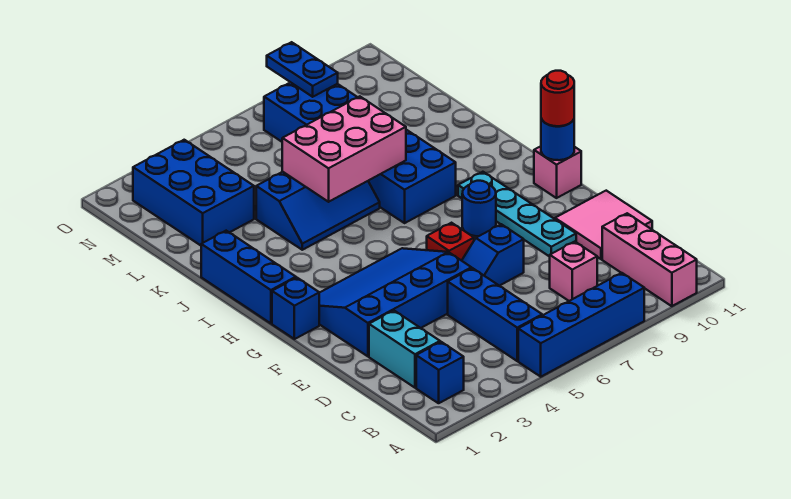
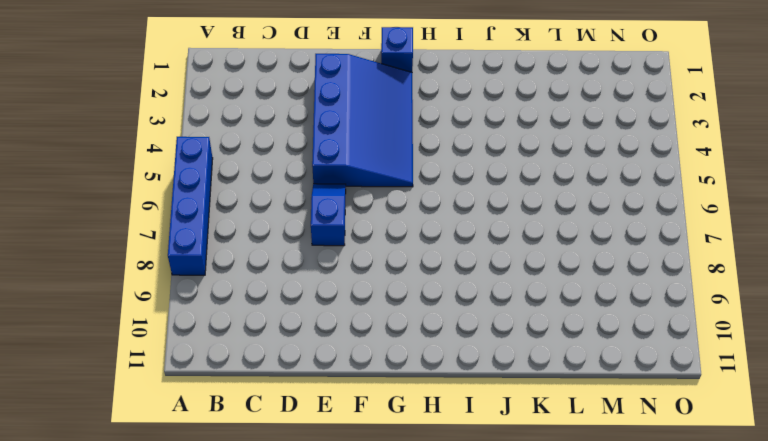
none -> pink brick A10:C10 level 1
none -> blue brick B2 level 1
none -> blue brick B5:D5 level 1

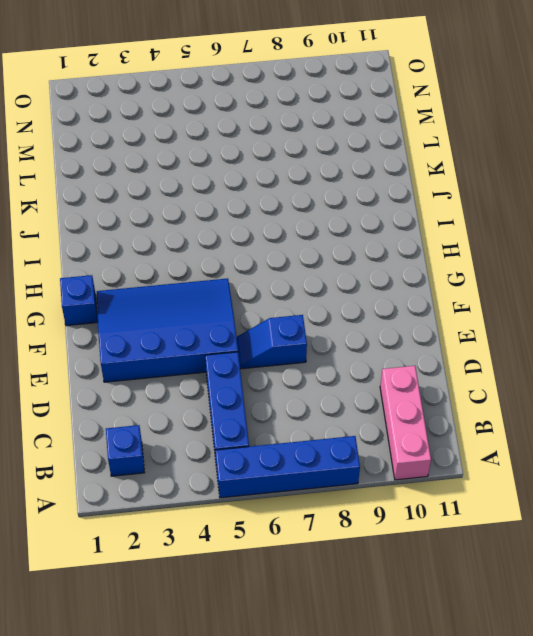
none -> cyan brick C2:D2 level 1
none -> pink brick C8 level 1
none -> pink tile D10:E11 level 1

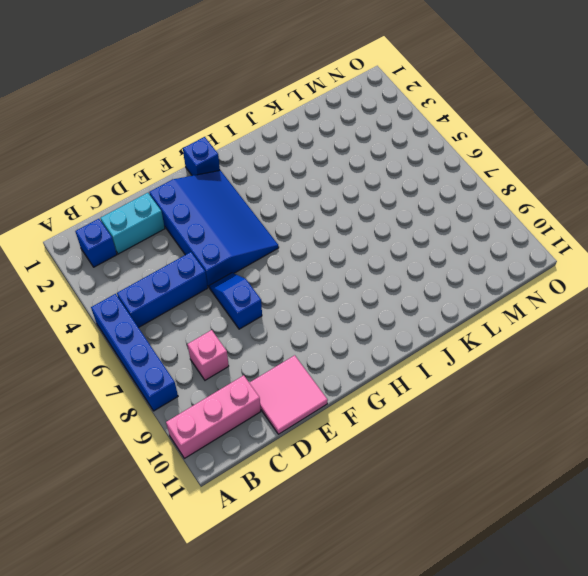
none -> cyan plate E9:H9 level 1
none -> red brick F6 level 1
none -> blue round brick G8 level 1

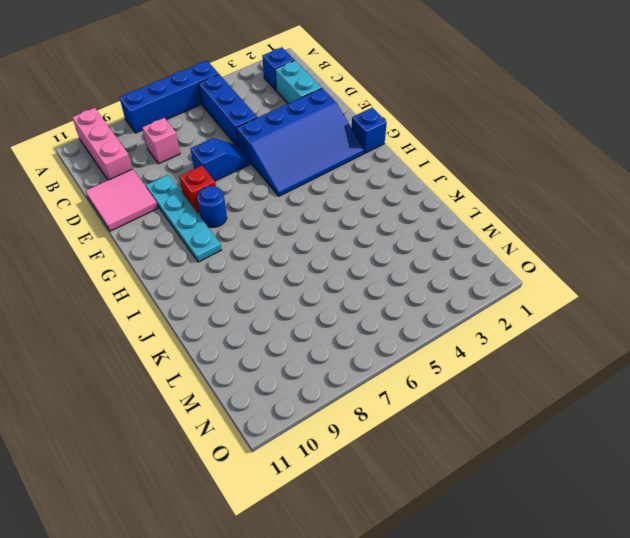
red brick F8 level 1 -> red brick F6 level 1
none -> pink brick G11 level 1
none -> blue brick H1:J1 level 1
none -> blue brick I7:N8 level 1

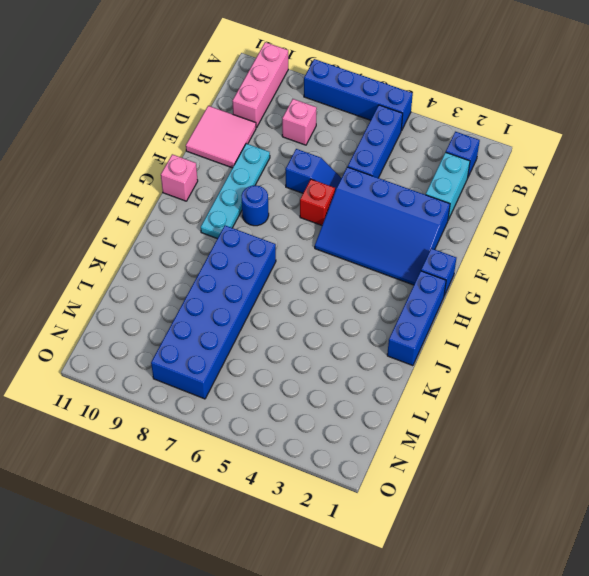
none -> blue slope J4:K6 level 1 top K
none -> blue brick L2:N3 level 1
none -> blue round brick G11 level 2

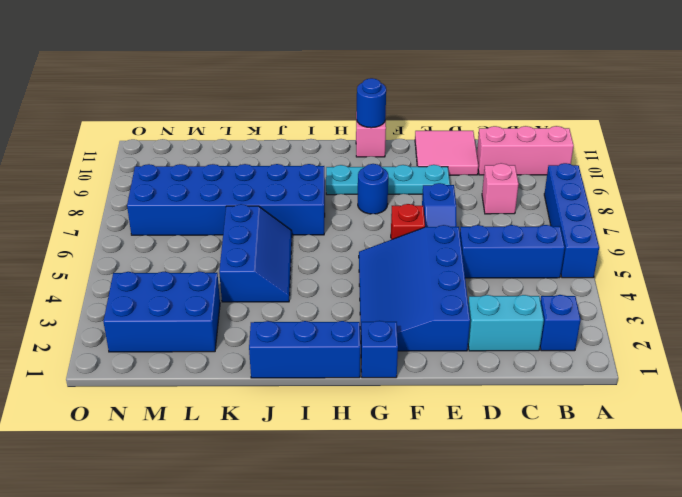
none -> pink brick J5:K7 level 2
none -> blue plate N8:O8 level 2
none -> red round brick G11 level 3

